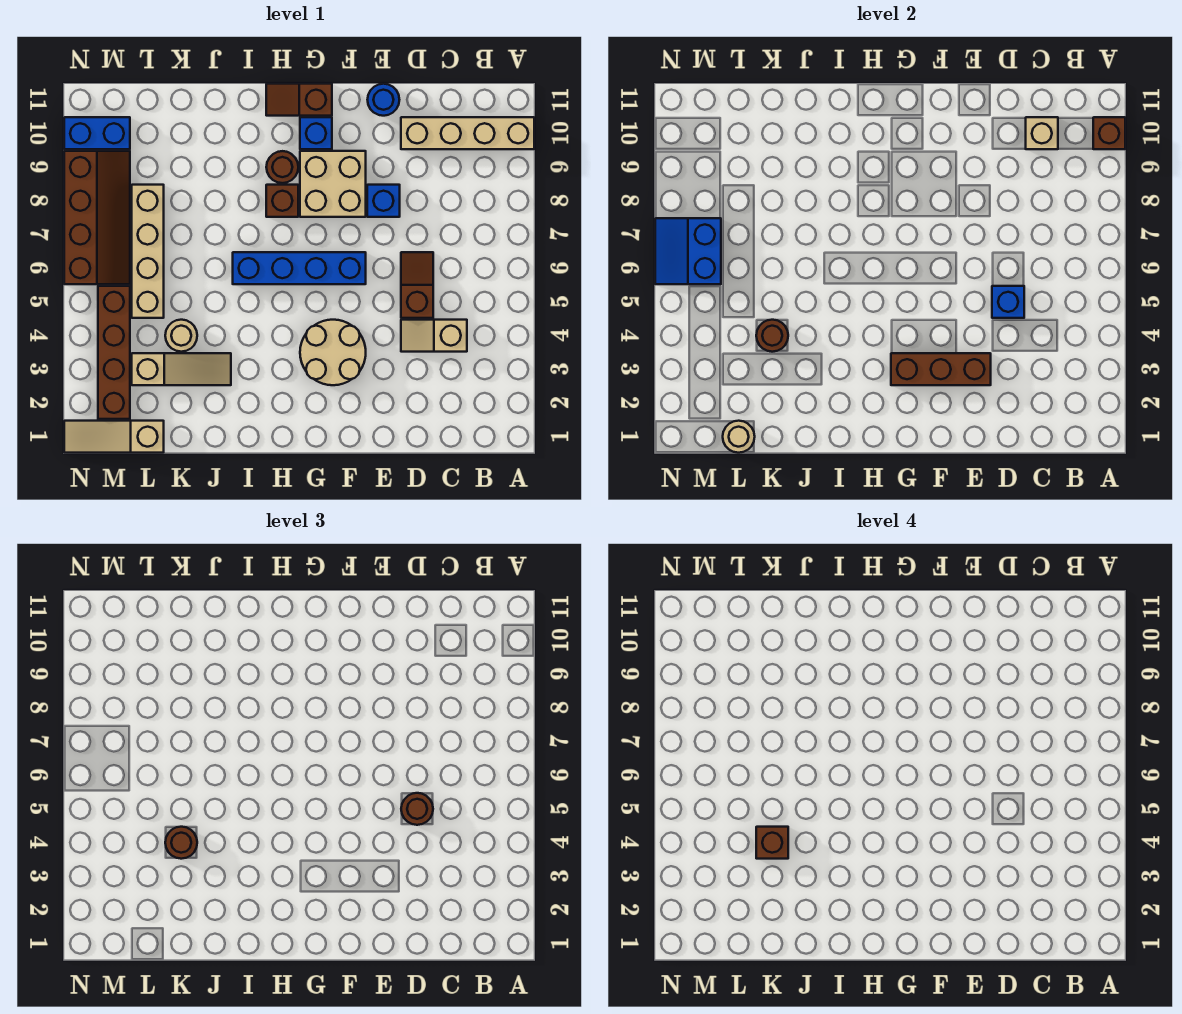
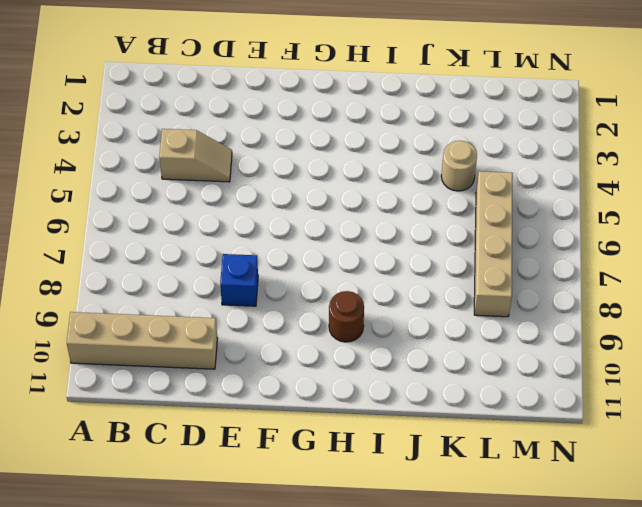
none -> brown slope D5:D6 level 1 top 5
none -> blue round brick E11 level 1
none -> tan round brick F3:G4 level 1

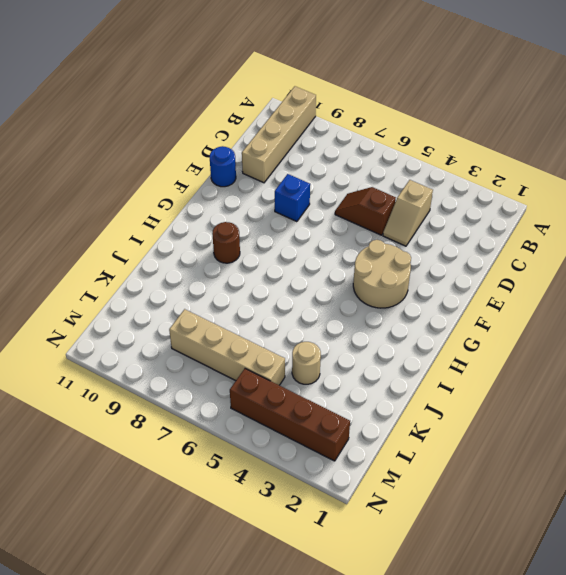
none -> blue brick F6:I6 level 1
none -> tan brick F8:G9 level 1
none -> blue brick G10 level 1

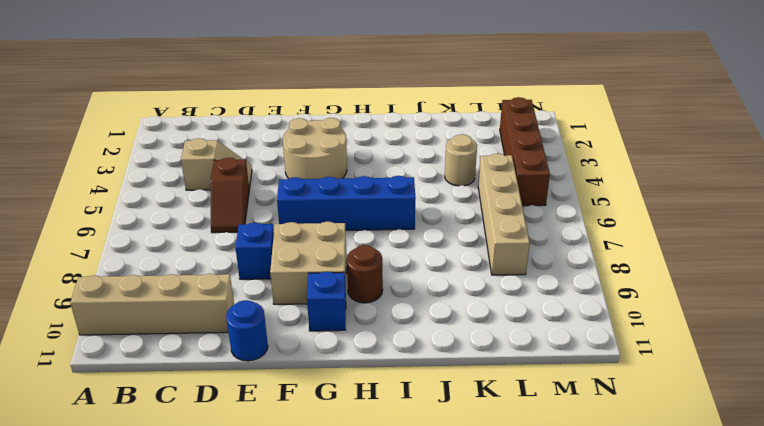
none -> brown slope G11:H11 level 1 top G
none -> brown brick H8 level 1
none -> tan slope J3:L3 level 1 top L

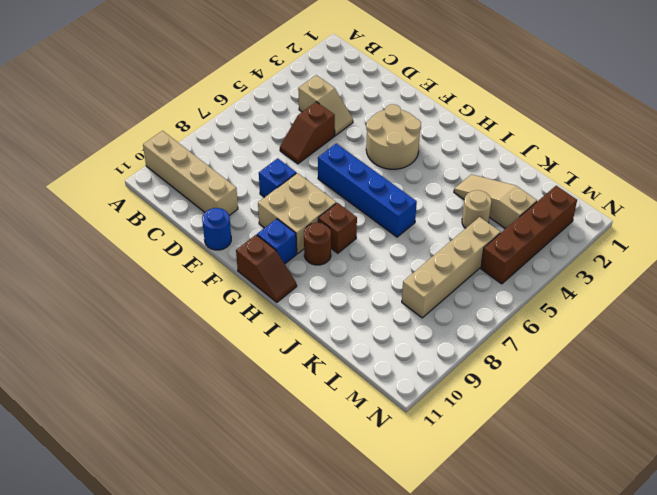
none -> tan slope L1:N1 level 1 top L
none -> brown slope M6:N9 level 1 top N
none -> blue brick M10:N10 level 1

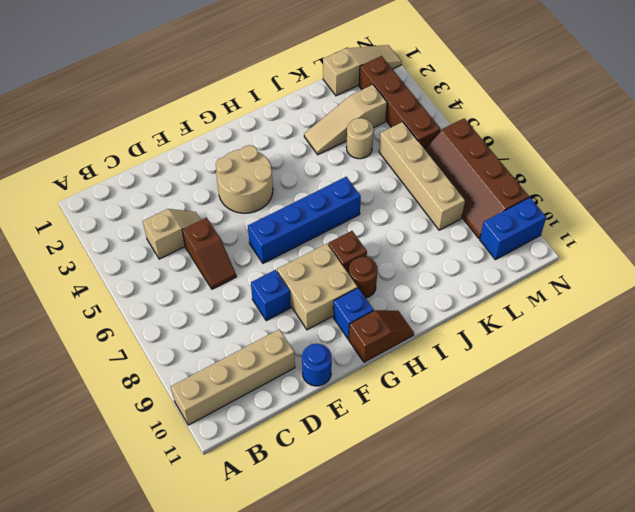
none -> brown brick A10 level 2
none -> tan brick C10 level 2
none -> blue brick D5 level 2

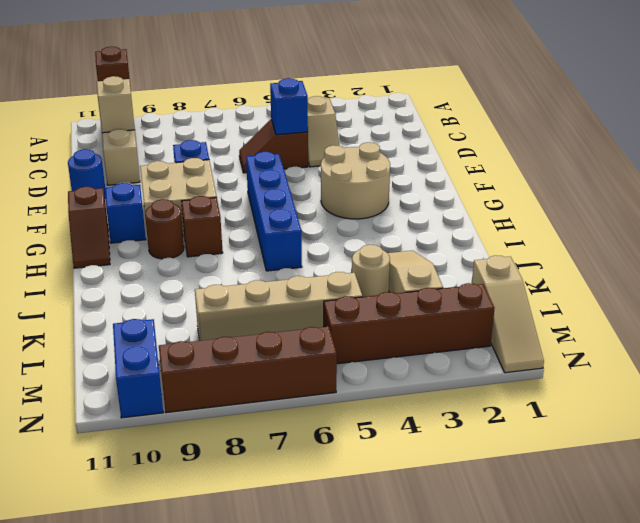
none -> brown brick E3:G3 level 2
none -> brown round brick K4 level 2
none -> tan round brick L1 level 2

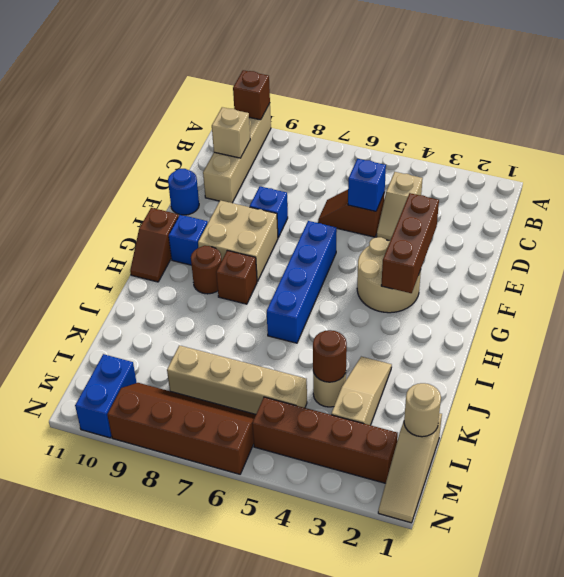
none -> blue slope M6:N7 level 2 top M
none -> brown round brick D5 level 3
none -> brown round brick K4 level 3

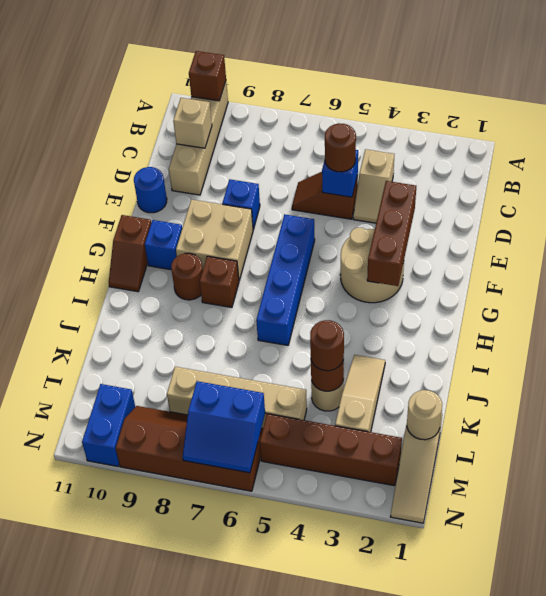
none -> brown brick K4 level 4

